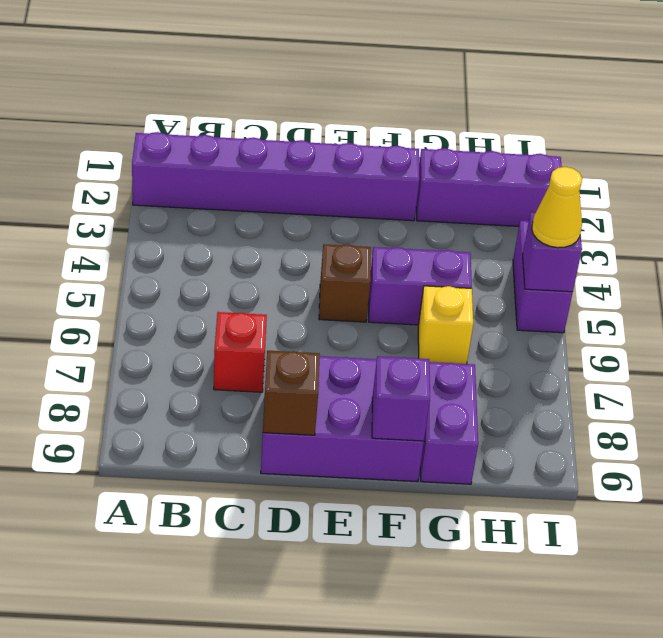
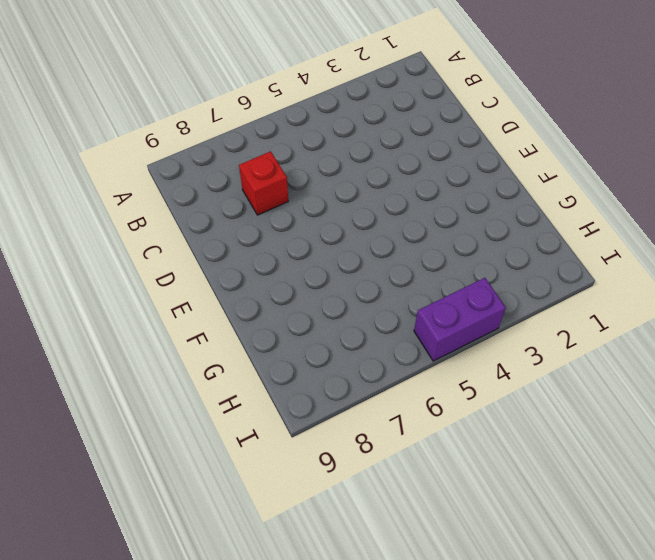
none -> purple brick A2:F2 level 1
none -> purple brick D8:F9 level 1
none -> brown brick E5 level 1

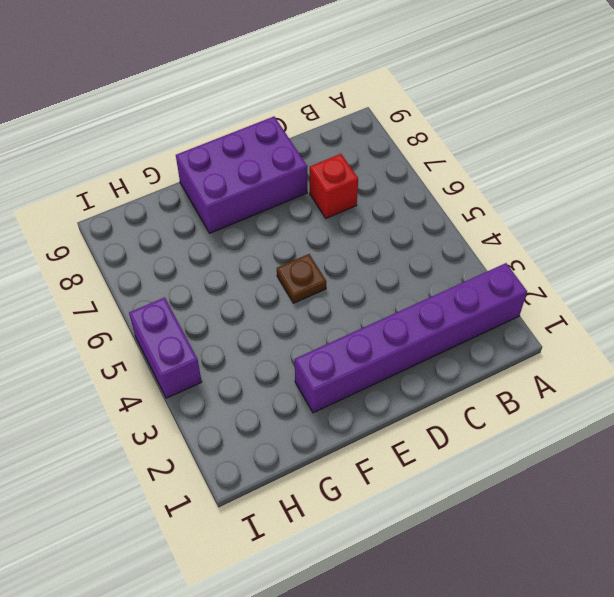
brown plate E5 level 1 -> brown brick E5 level 1
none -> purple brick F5:G5 level 1
none -> purple brick G2:I2 level 1
none -> yellow brick G6 level 1

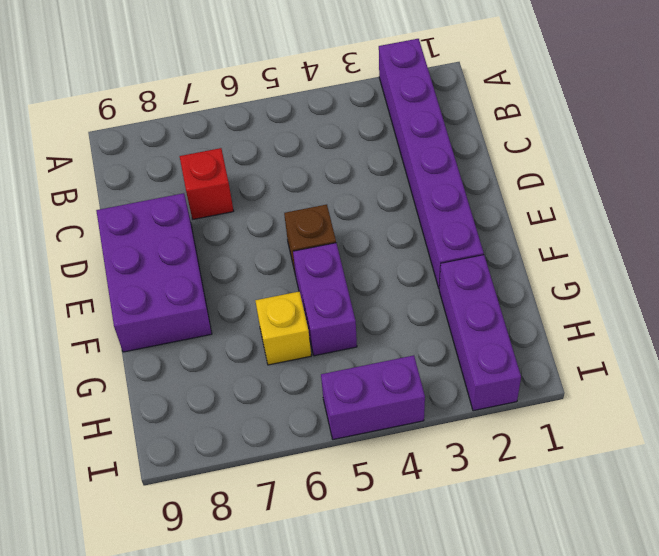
none -> purple brick G8:G9 level 1
none -> brown brick D9 level 2
none -> purple brick F9 level 2

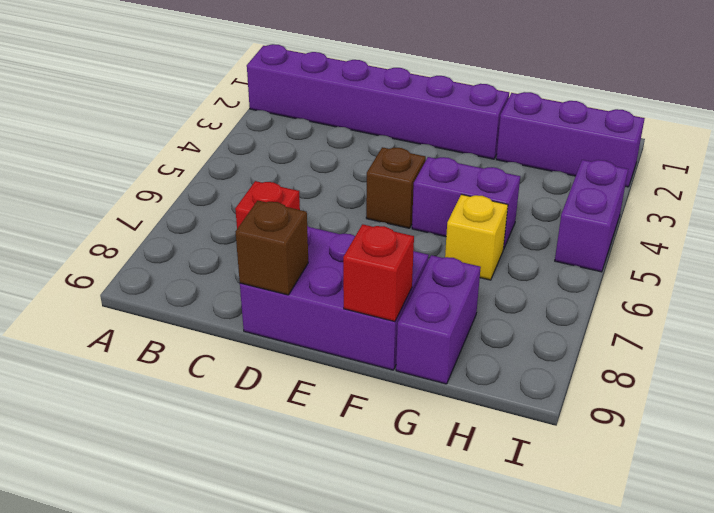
red brick F9 level 2 -> purple brick F9 level 2
none -> purple brick I5 level 2
none -> yellow cone I5 level 3

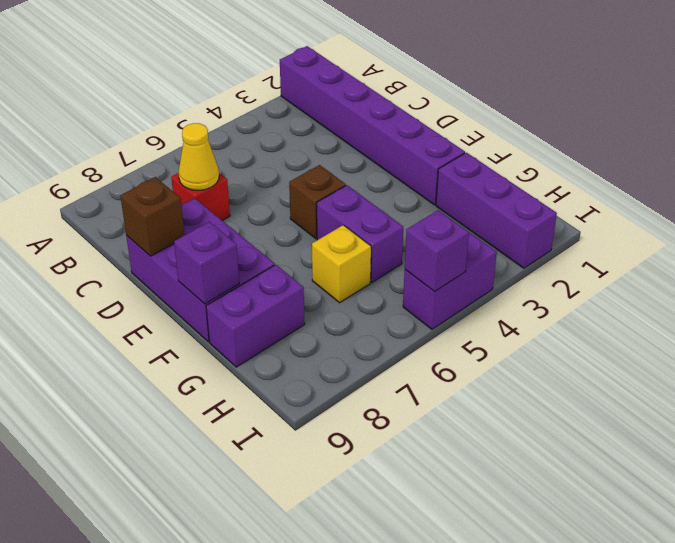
yellow cone C7 level 2 -> yellow cone I5 level 3

